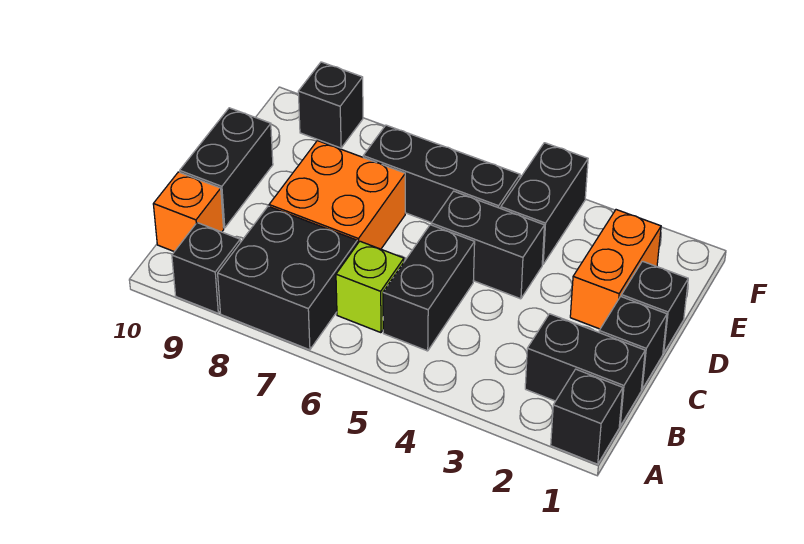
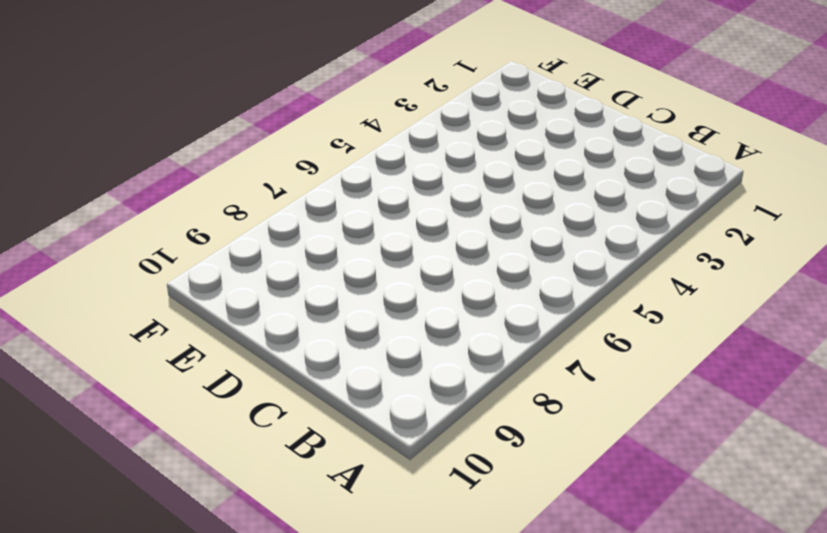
none -> black brick A1 level 1
none -> black brick A7:B8 level 1
none -> black brick A9 level 1

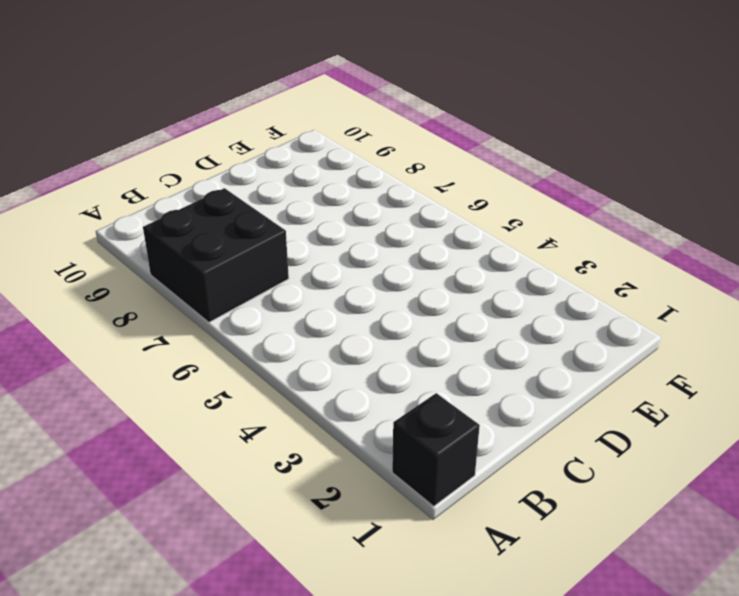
none -> black brick A9 level 1
none -> black brick B1:B2 level 1
none -> black brick B5:C5 level 1

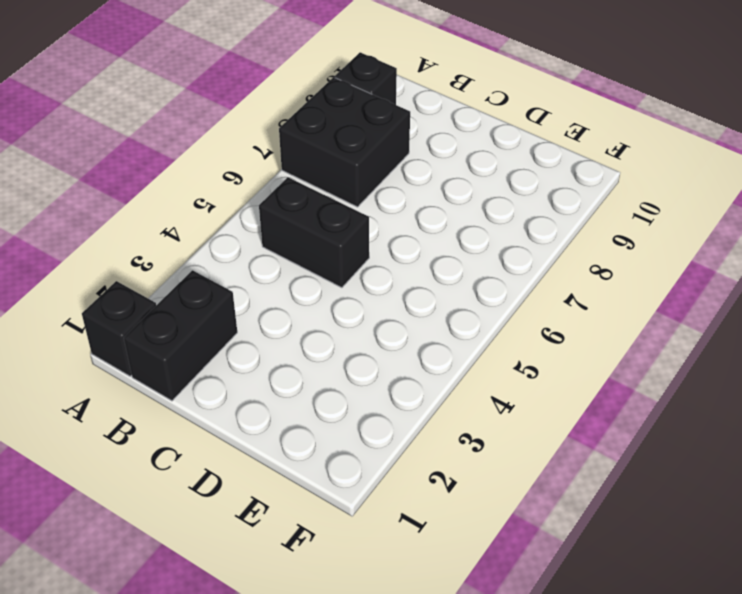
none -> lime brick B6 level 1
none -> orange brick B10 level 1
none -> black brick C1 level 1

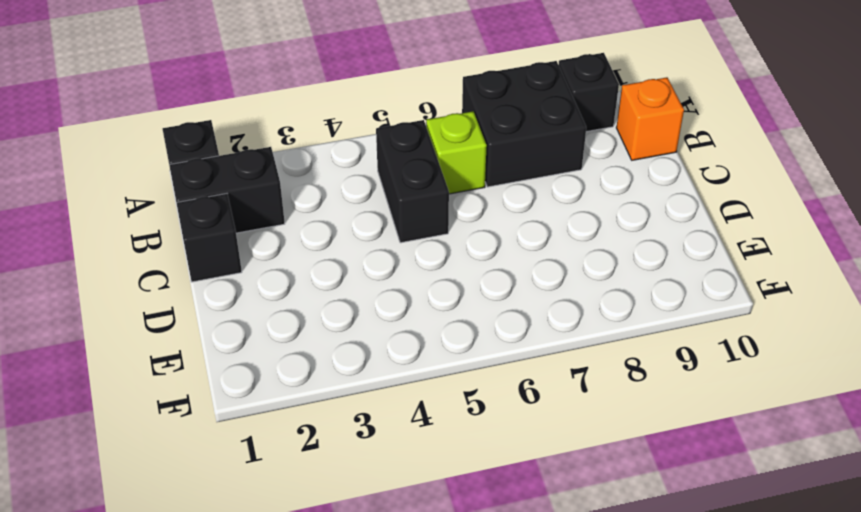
none -> orange brick C7:D8 level 1
none -> black brick C10:D10 level 1
none -> black brick D1 level 1

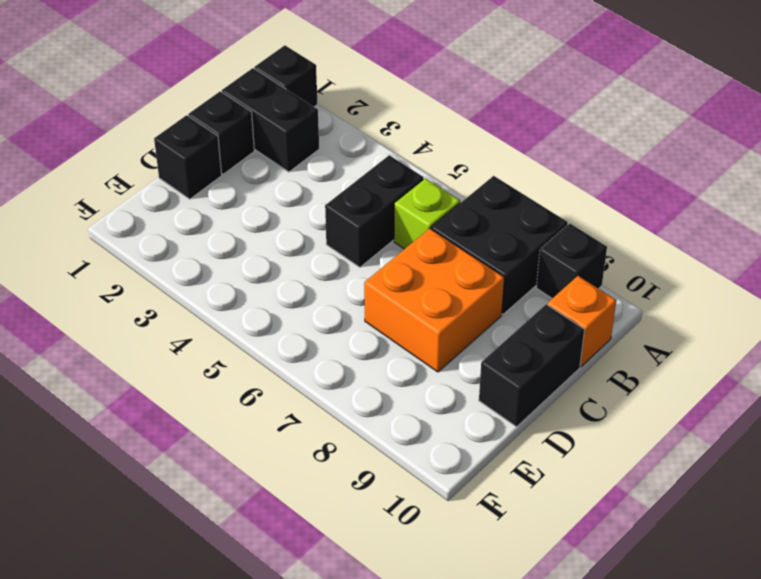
none -> orange brick D2:E2 level 1
none -> black brick D4:D5 level 1
none -> black brick E4:F4 level 1

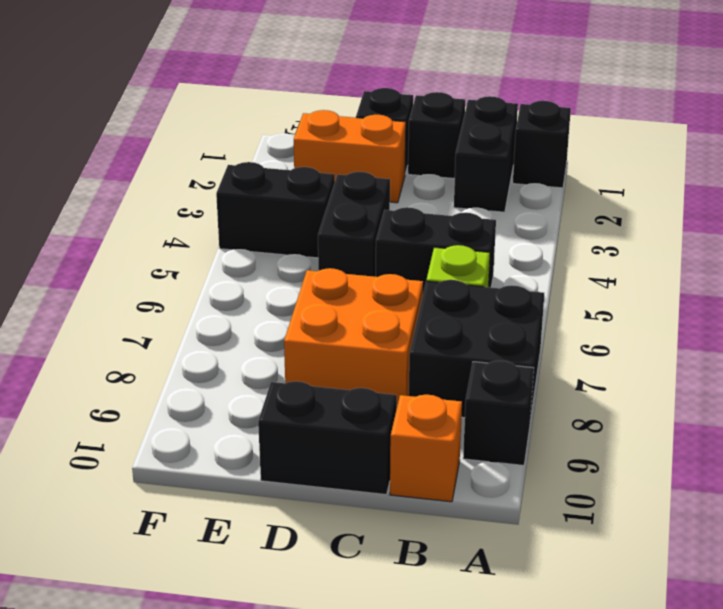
none -> black brick E5:E7 level 1
none -> black brick F9 level 1

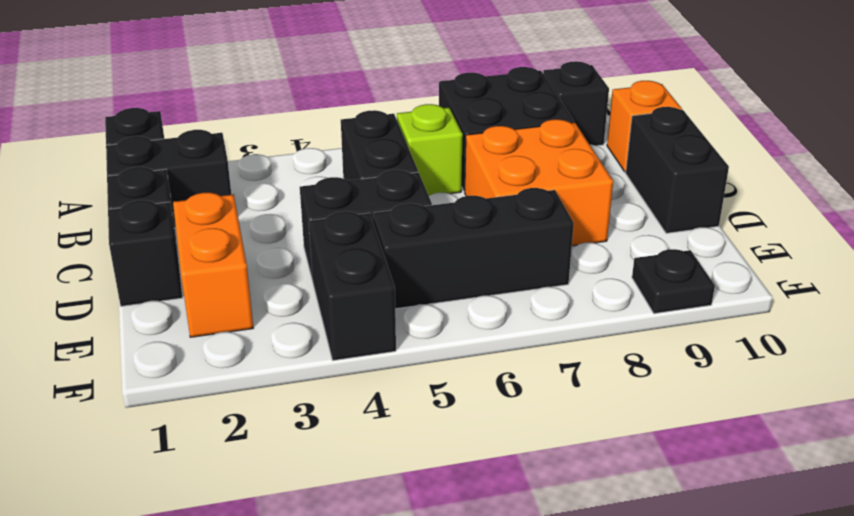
black plate F9 level 1 -> black brick F9 level 1

